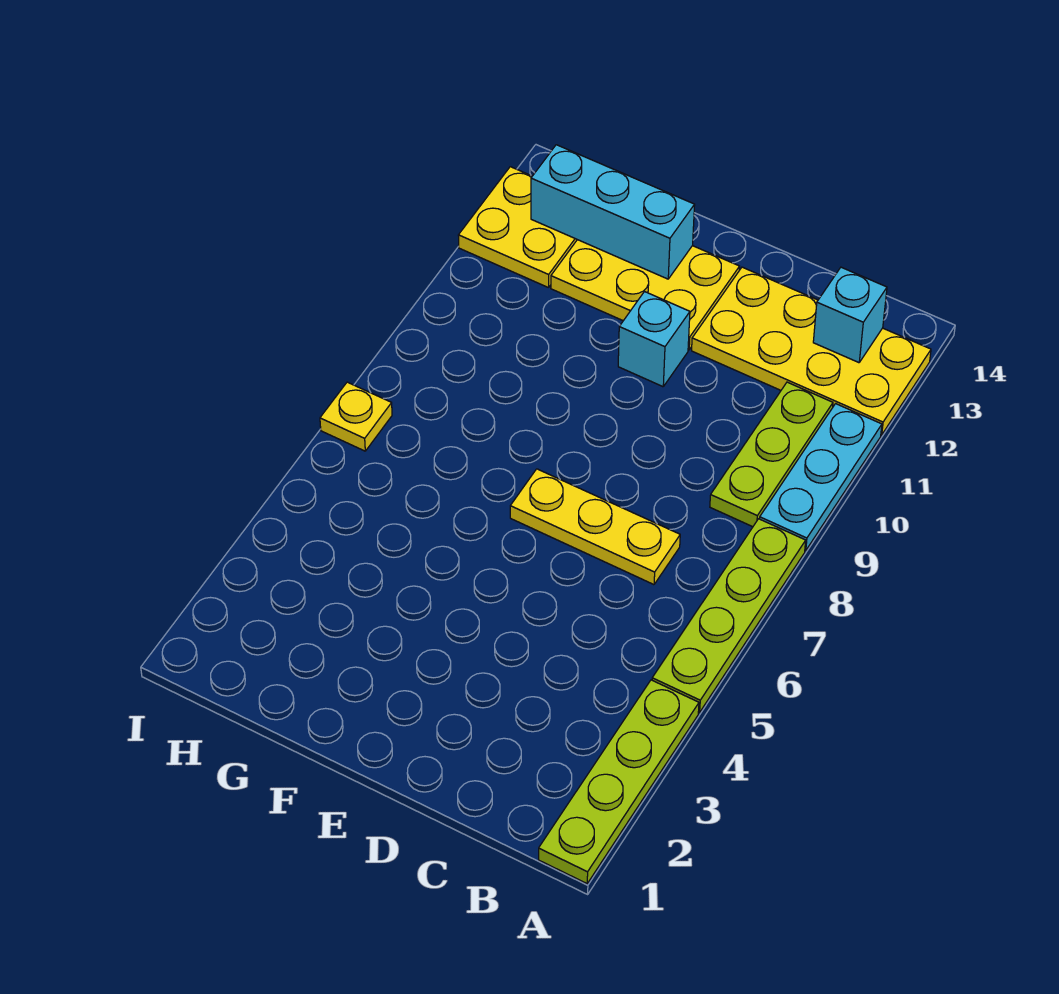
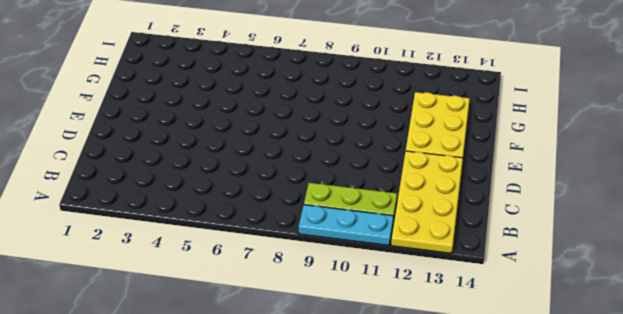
none -> lime plate A1:A4 level 1
none -> lime plate A5:A8 level 1
none -> yellow plate C7:E7 level 1

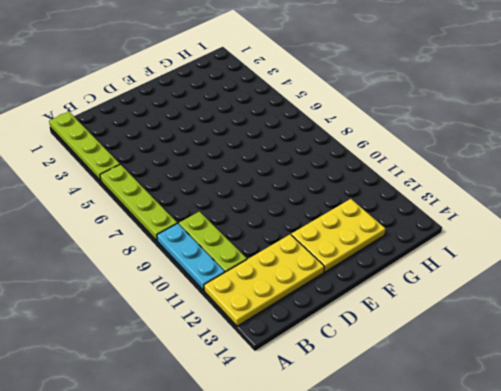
none -> yellow plate C7:E7 level 1
none -> cyan brick E11 level 1
none -> yellow plate H12:I13 level 1

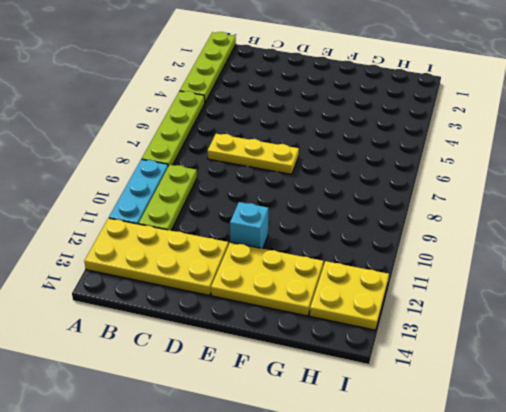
none -> yellow plate I7 level 1
none -> cyan brick B13 level 2
none -> cyan brick F13:H13 level 2

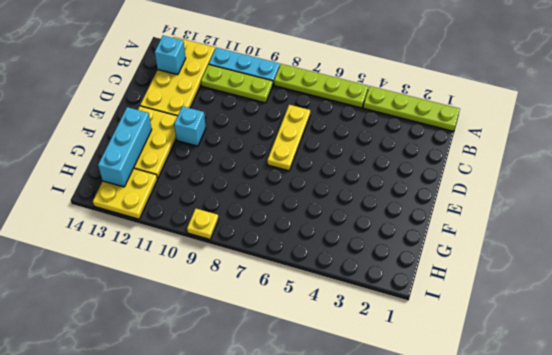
yellow plate I9 level 1 -> yellow plate I7 level 1

